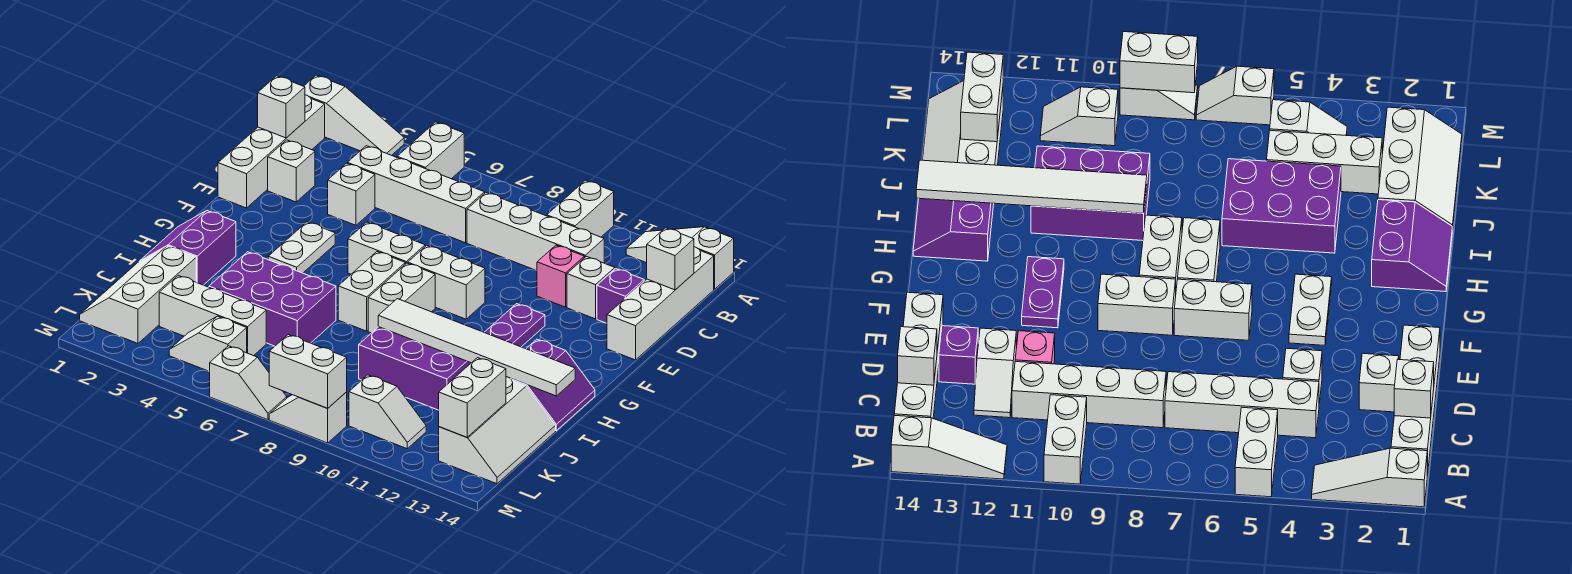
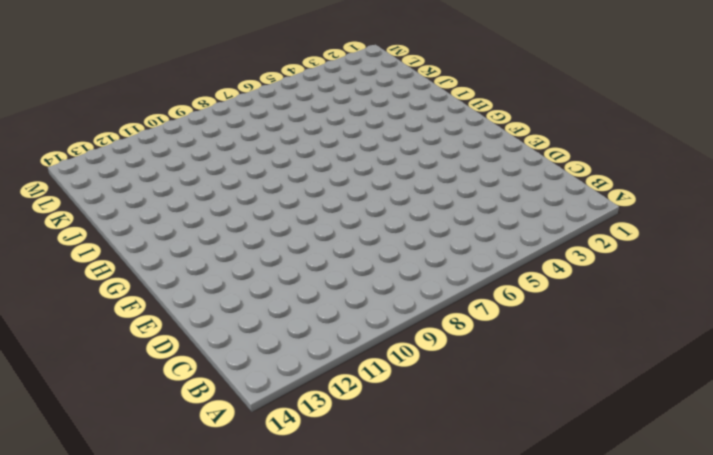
none -> white slope A1:A3 level 1 top 1
none -> white brick A5:B5 level 1
none -> white brick A10:B10 level 1
none -> white slope A12:A14 level 1 top 14

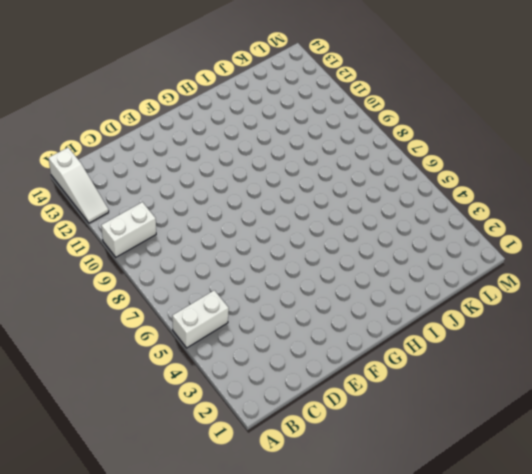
none -> white slope A1:A3 level 1 top 1
none -> white brick B1:E1 level 1
none -> white brick B14:E14 level 1
none -> white brick C4:C7 level 1

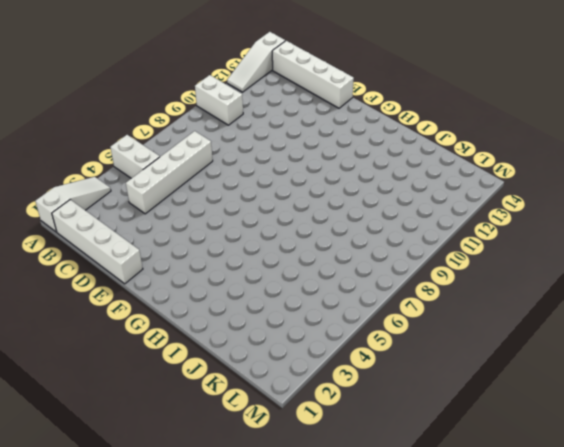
none -> white brick C8:C11 level 1
none -> white slope C12:D12 level 1 top D
none -> white brick D2 level 1
none -> white brick D4 level 1

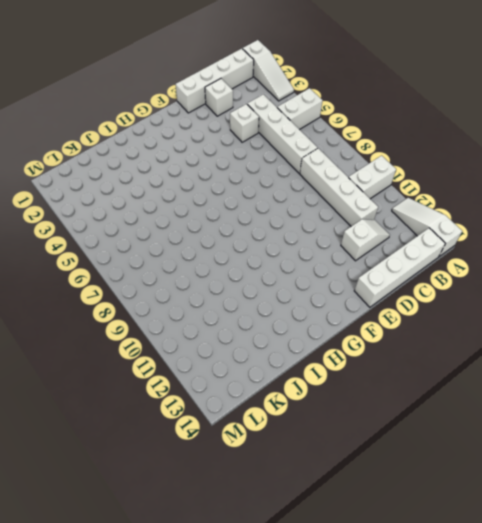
none -> pink brick D11 level 1
none -> purple brick D13 level 1
none -> white plate F4:G4 level 1
none -> white brick F6:F7 level 1

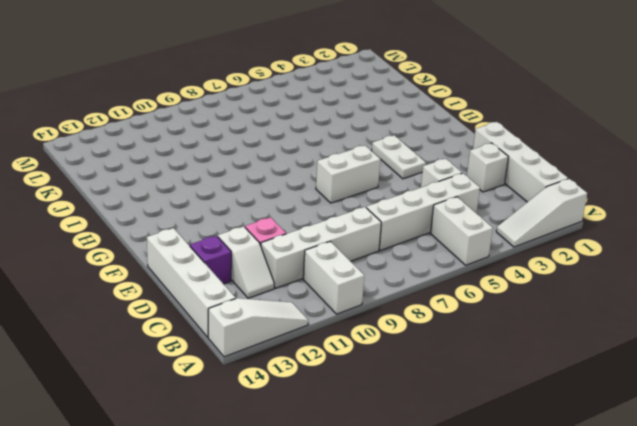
none -> white brick F8:F9 level 1
none -> purple plate F11:G11 level 1
none -> white brick G7:H7 level 1
none -> white brick G8:H8 level 1

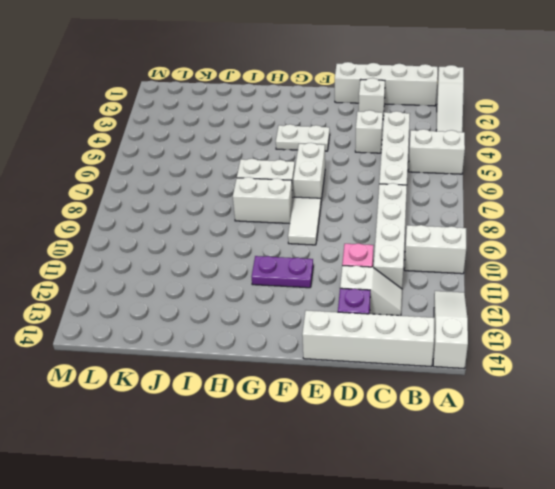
white tile F8:F9 level 1 -> white brick F8:F9 level 1
none -> purple slope H1:I2 level 1 top 2
none -> purple slope H13:I14 level 1 top 13
none -> purple brick I4:J6 level 1
none -> purple brick I9:J11 level 1

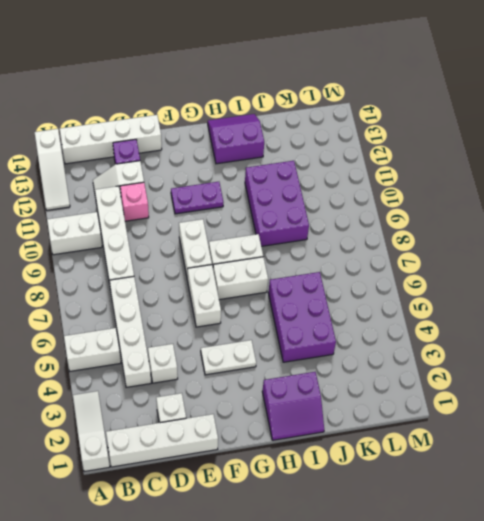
none -> white slope J1:L2 level 1 top 2
none -> white slope J13:L14 level 1 top 13
none -> white brick K3:K5 level 1
none -> white slope L4:L5 level 1 top 5

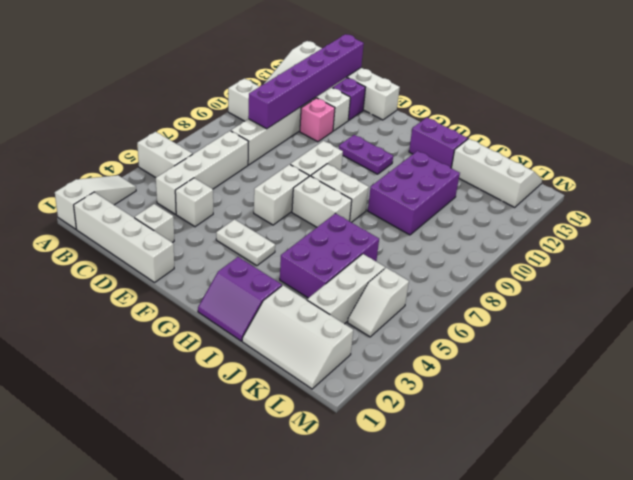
purple brick C9:C14 level 2 -> white brick C14 level 2
none -> white slope L10:L11 level 1 top 10
none -> white slope M6:M7 level 1 top 6
none -> white slope M8:M9 level 1 top 9
none -> white brick C1 level 2

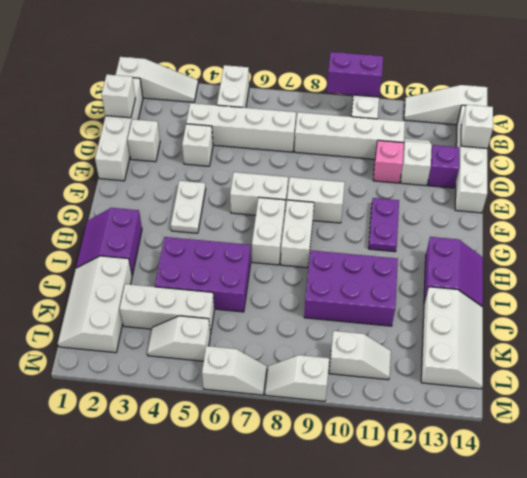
purple brick A9:A10 level 2 -> none
none -> white tile I9:I14 level 2
none -> white brick K13:L13 level 2
none -> white brick M8:M9 level 2

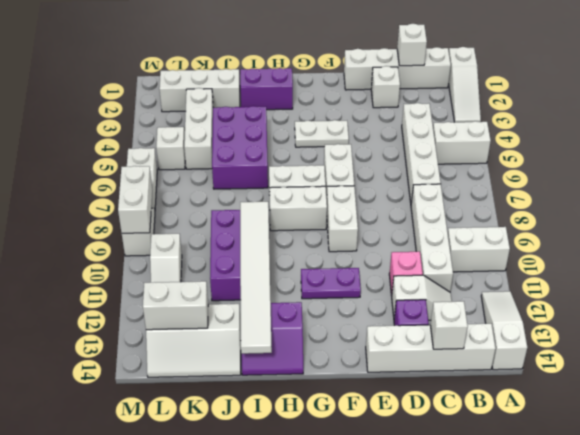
none -> white brick D4 level 1

